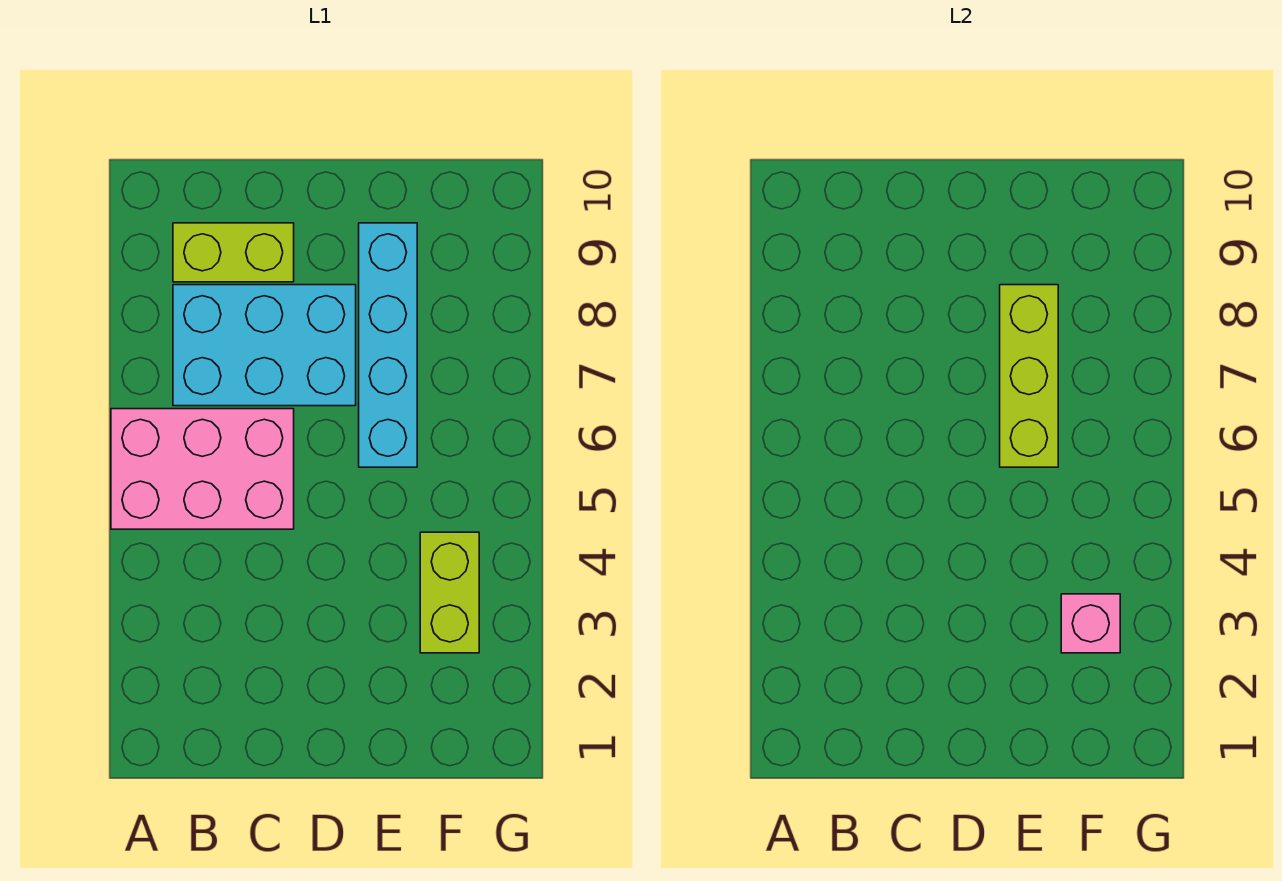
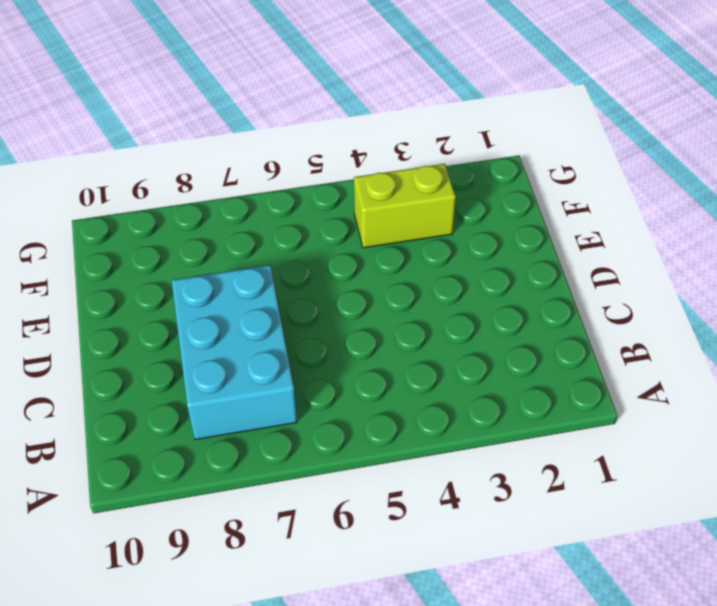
none -> pink brick A5:C6 level 1
none -> lime brick B9:C9 level 1

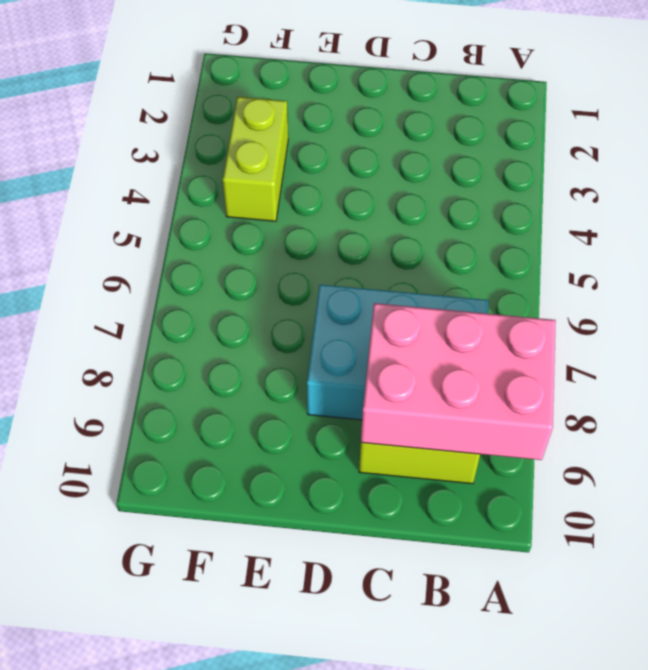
pink brick A8:C9 level 2 -> pink brick A5:C6 level 1
none -> cyan brick E6:E9 level 1
none -> lime brick E6:E8 level 2

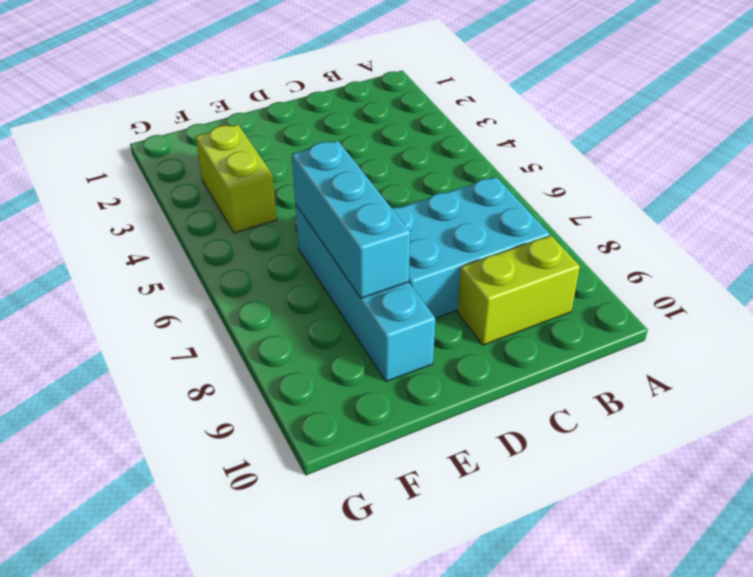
cyan brick E6:E8 level 2 -> lime brick E6:E8 level 2
none -> pink brick A5:C6 level 1
none -> pink brick F3 level 2

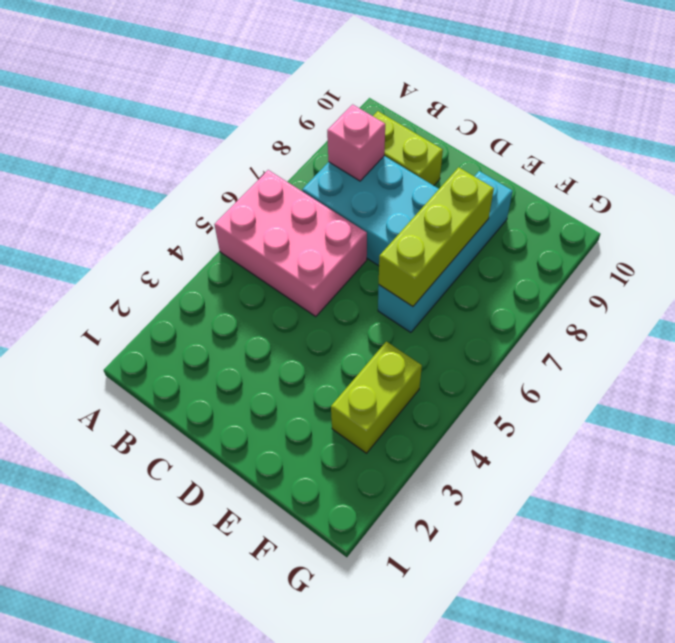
pink brick B8 level 2 -> pink brick F3 level 2

